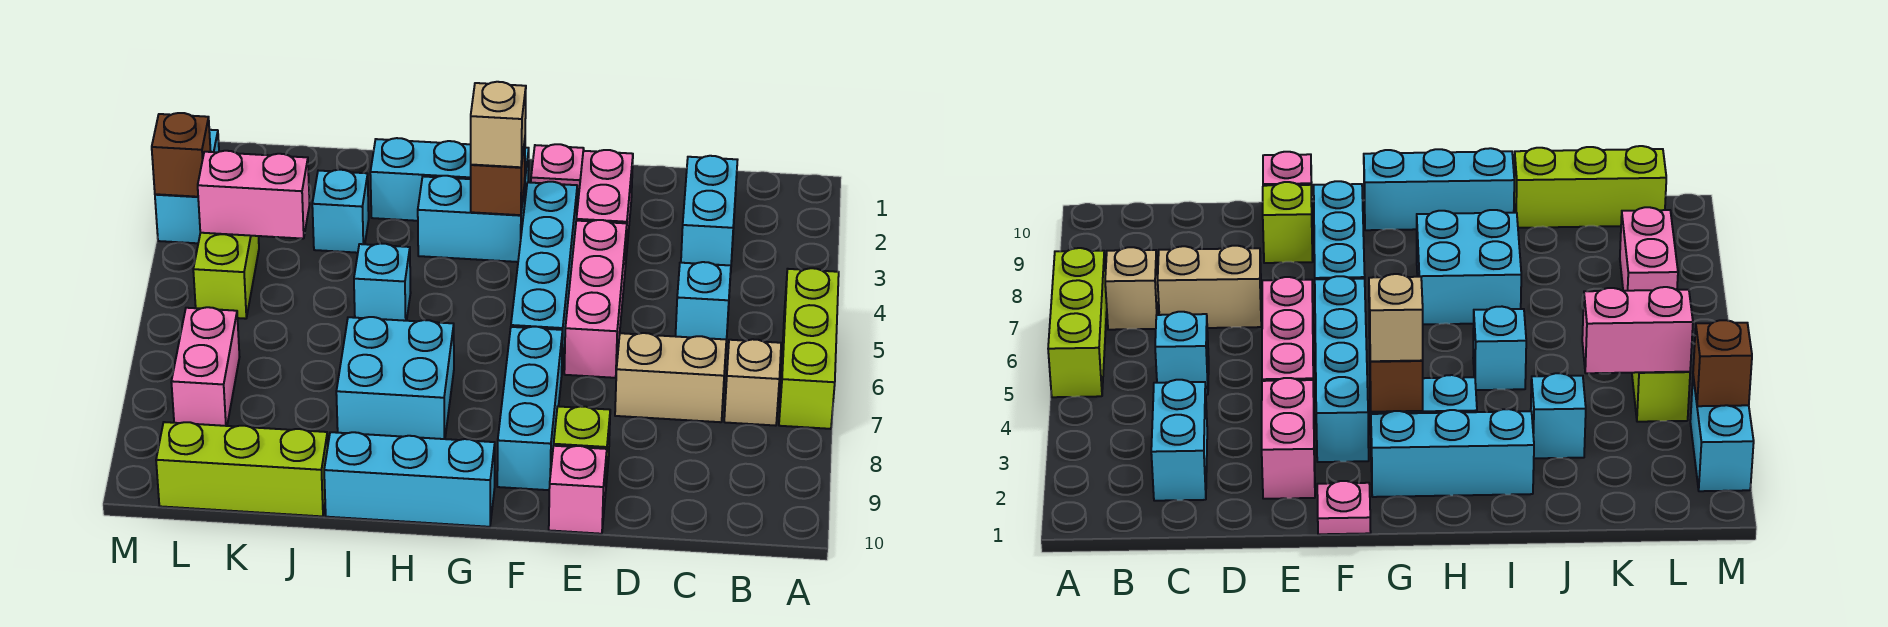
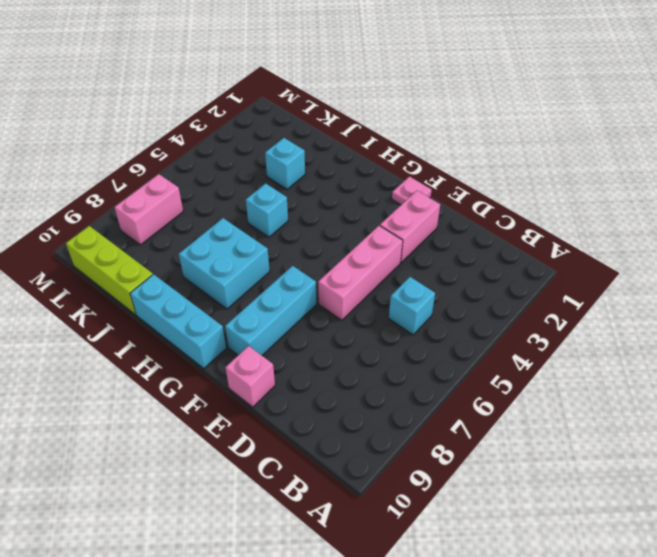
none -> lime brick A5:A7 level 1
none -> tan brick B7 level 1
none -> cyan brick C2:C3 level 1

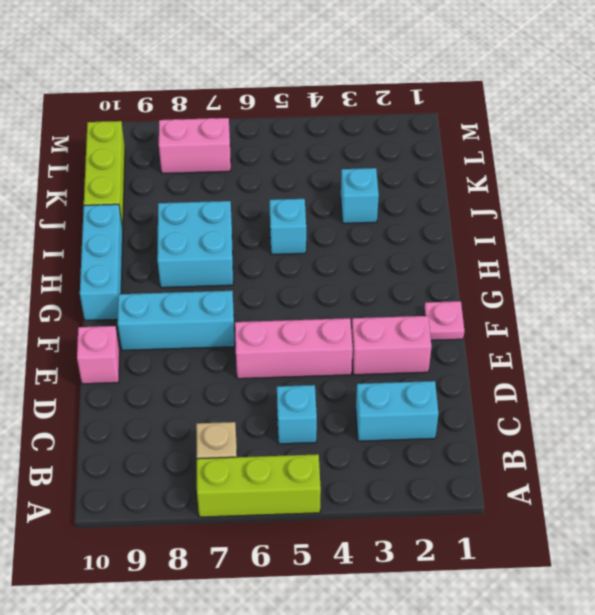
none -> tan brick C7:D7 level 1
none -> lime brick E9 level 1
none -> cyan brick F3:F6 level 1

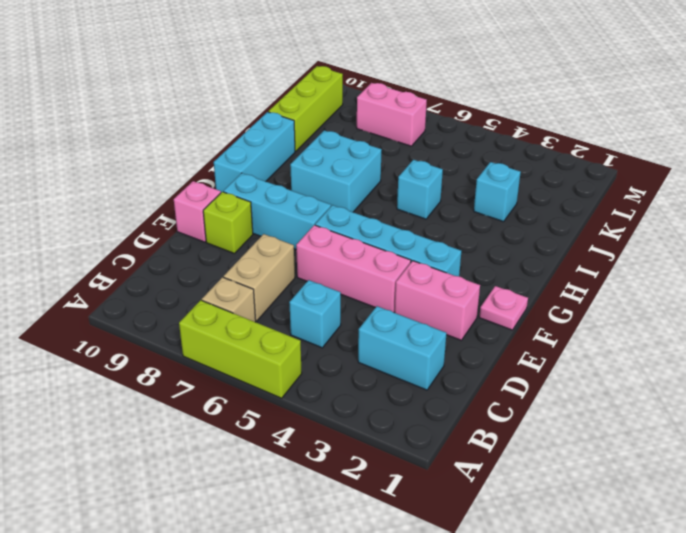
none -> cyan brick G2:I2 level 1
none -> cyan brick G3:H3 level 1
none -> lime brick L4:L5 level 1

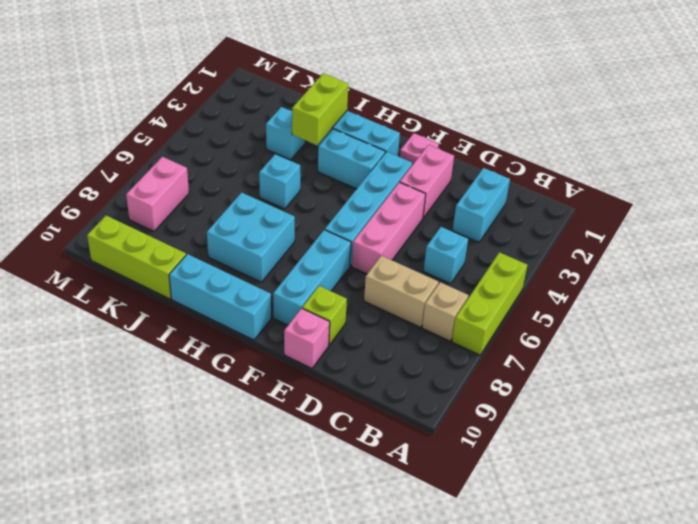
lime brick I2:I3 level 2 -> lime brick L4:L5 level 1
none -> cyan brick M2:M3 level 1
none -> brown brick G3 level 2
none -> pink brick K4:L4 level 2

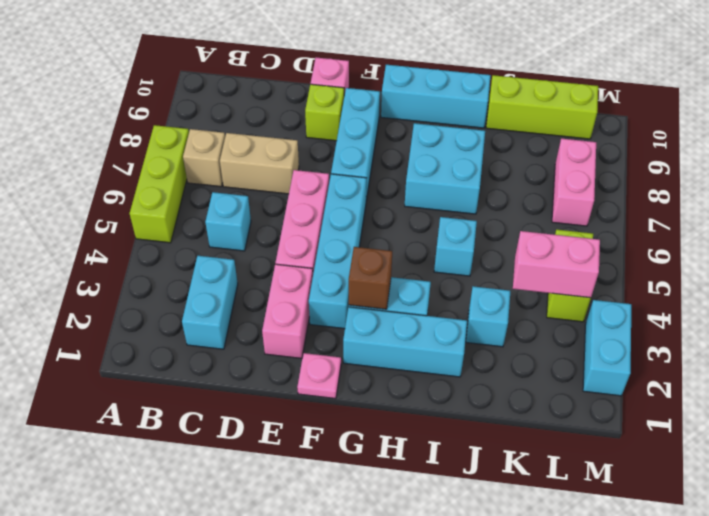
none -> brown brick M3 level 2
none -> tan brick G3 level 3

